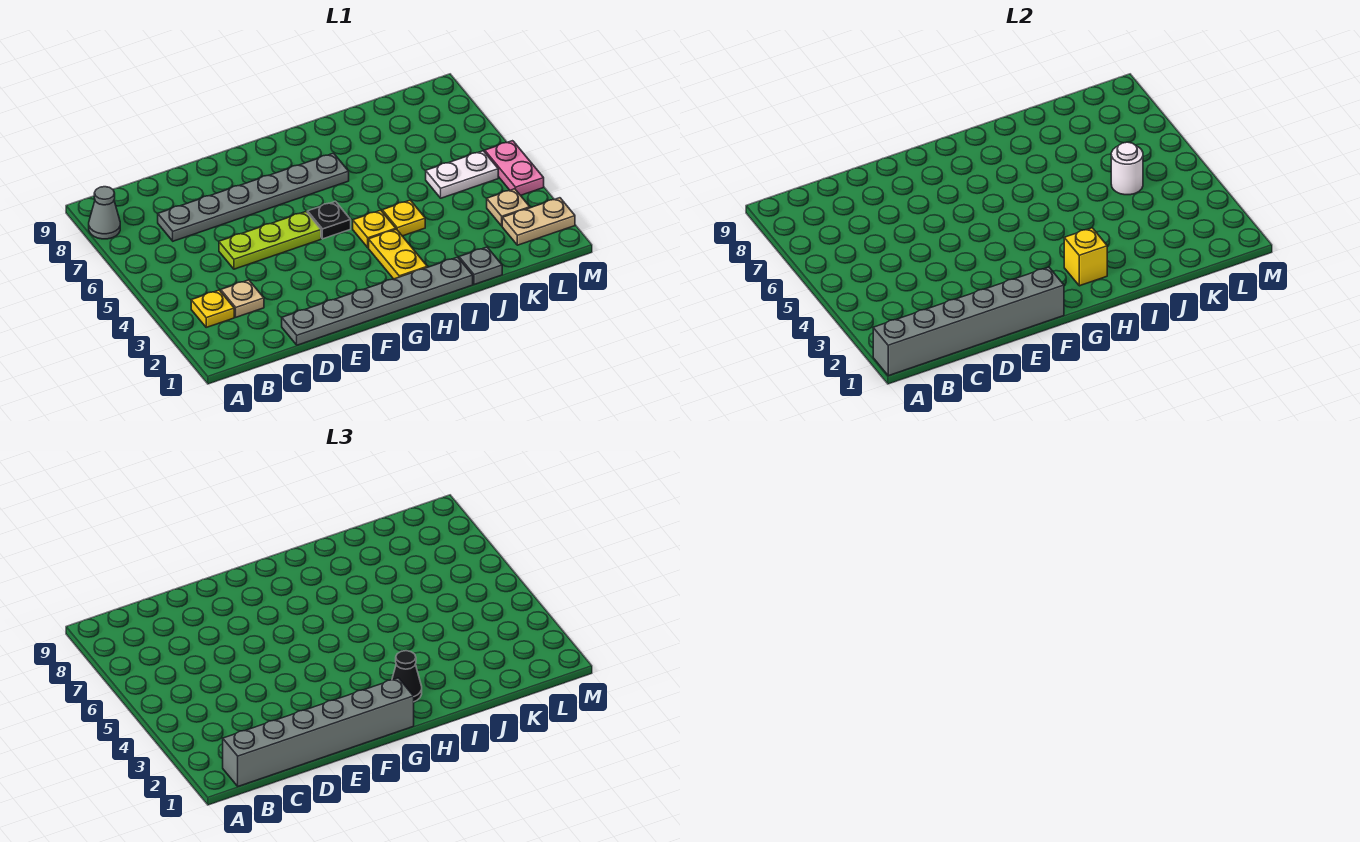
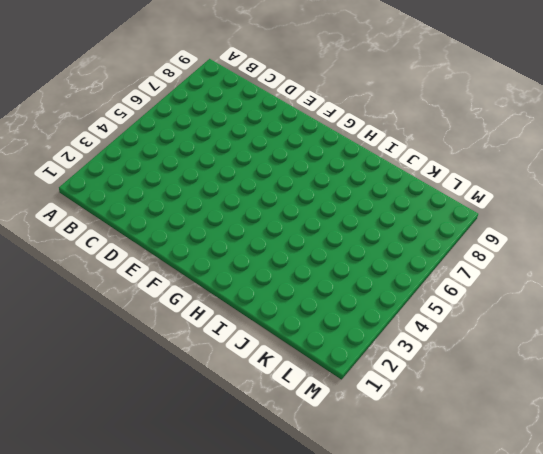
none -> grey cone A8 level 1
none -> yellow plate B3 level 1
none -> tan plate C3 level 1

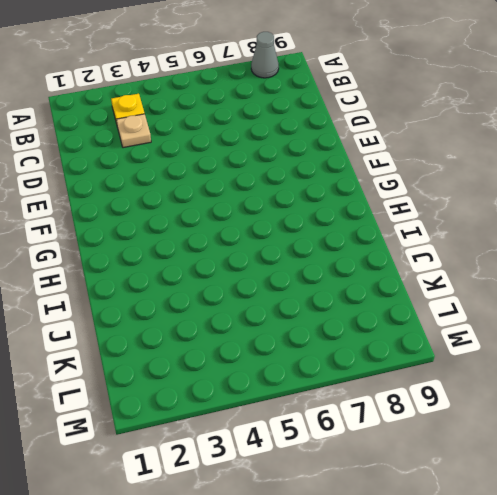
none -> grey plate C7:H7 level 1
none -> grey plate D1:I1 level 1
none -> lime plate D5:F5 level 1

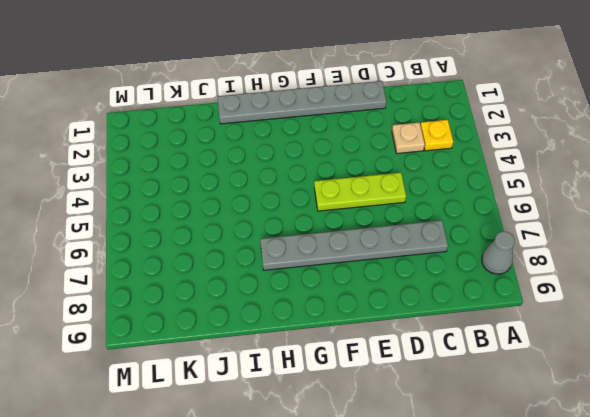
none -> black plate G5 level 1
none -> yellow plate H2:H3 level 1
none -> yellow plate H4 level 1

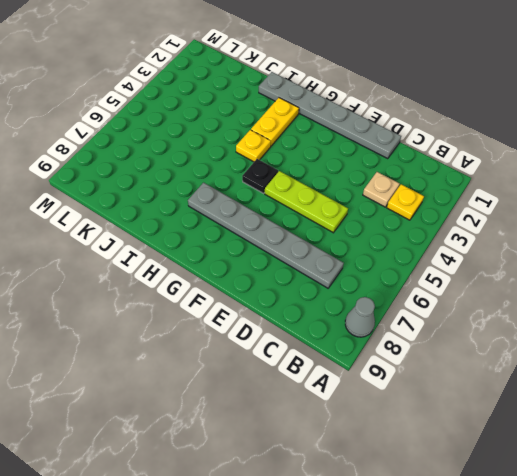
none -> yellow plate I4 level 1
none -> grey plate J1 level 1
none -> white plate K5:L5 level 1

